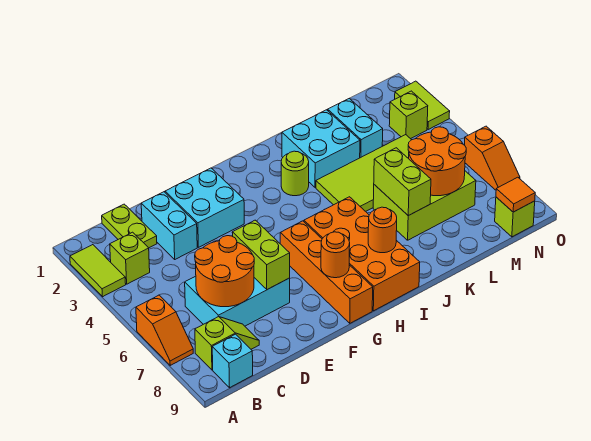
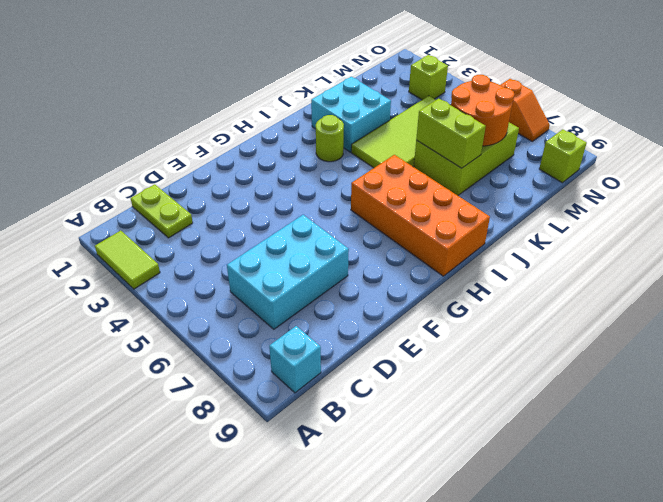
none -> orange slope A6:A7 level 1 top 6
none -> lime brick B3 level 1
none -> lime slope B8:C8 level 1 top B

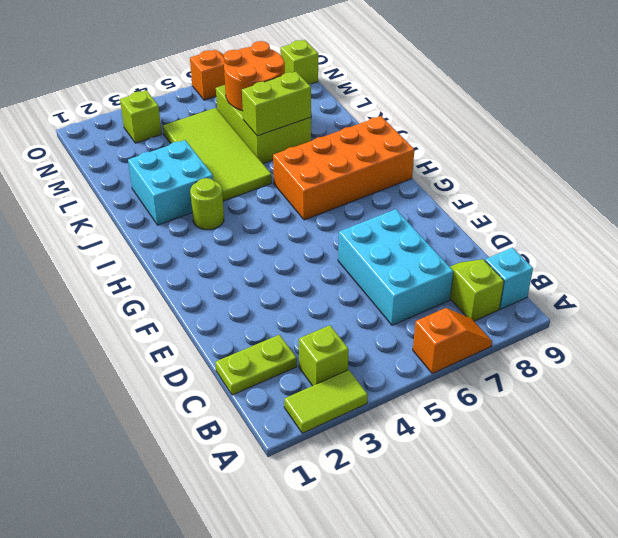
none -> cyan brick D2:D3 level 1
none -> cyan brick E2:F3 level 1
none -> orange brick G6:G9 level 1

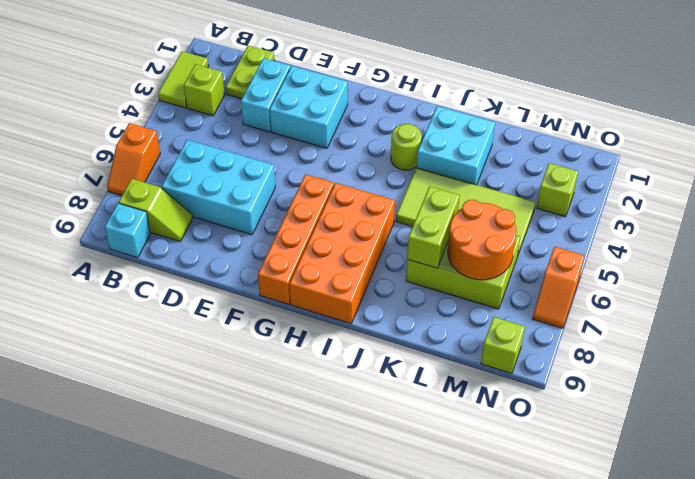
none -> cyan brick L2:L3 level 1
none -> lime tile O2:O3 level 1
none -> orange round brick C6:D7 level 2

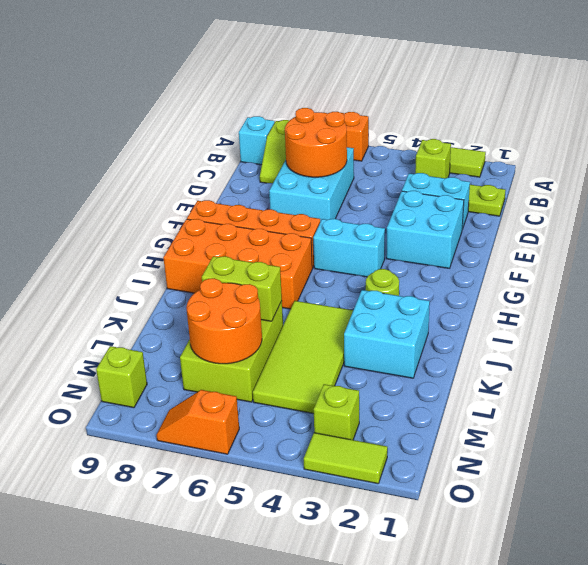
cyan brick G4:G5 level 1 -> cyan brick L2:L3 level 1
none -> lime brick E6:E7 level 2
none -> orange round brick G8 level 2
none -> orange round brick I8 level 2

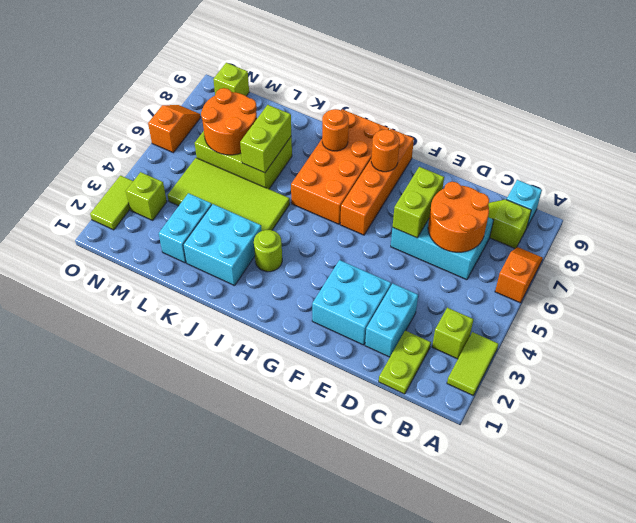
none -> orange tile N9 level 2

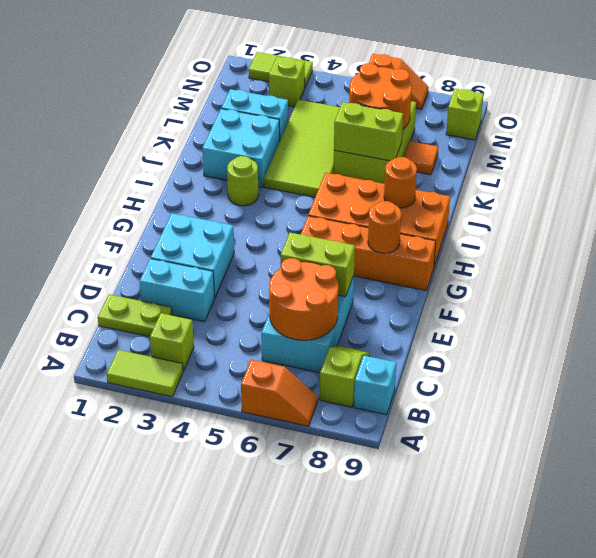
orange tile L8 level 1 -> orange tile N9 level 2

